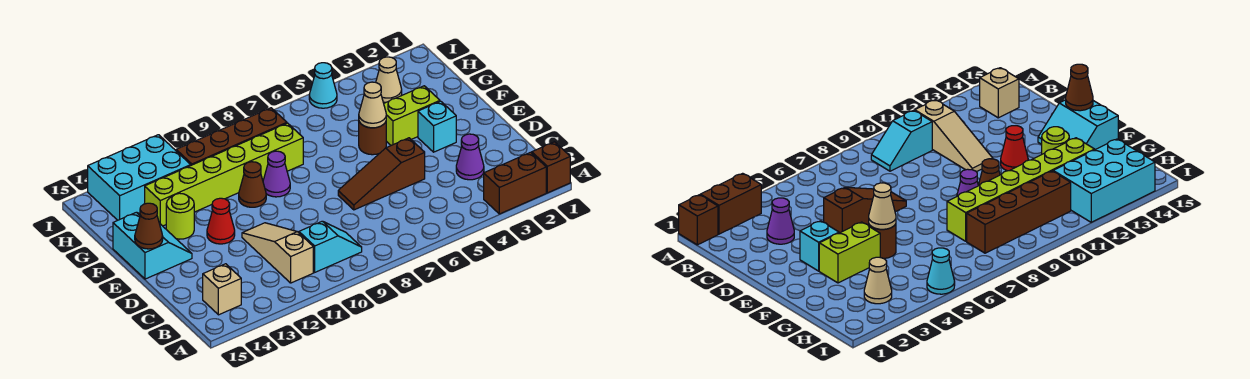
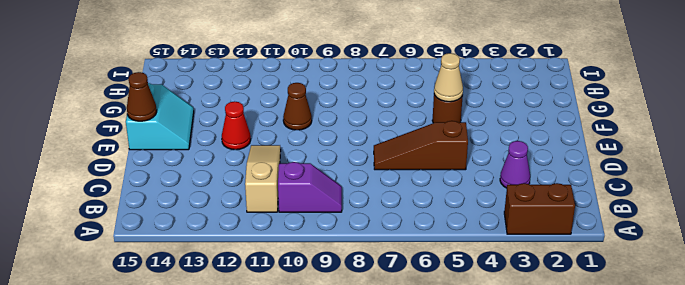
purple slope B9:B10 level 1 top 10 -> cyan slope B9:B10 level 1 top 10
none -> brown brick A1 level 1
none -> tan brick B14 level 1
none -> cyan brick E3 level 1

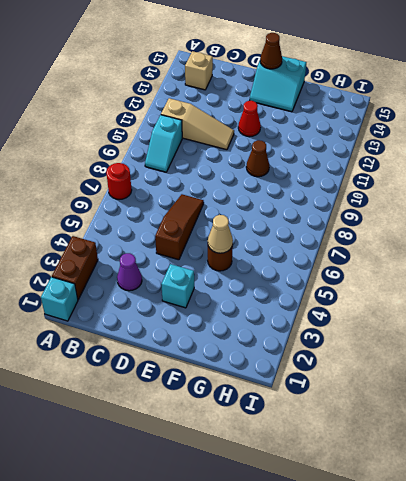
cyan brick A1 level 1 -> brown brick A1 level 1
red round brick A7 level 1 -> none
none -> lime brick F3:F4 level 1
none -> purple cone F9 level 1
none -> lime round brick F13 level 1

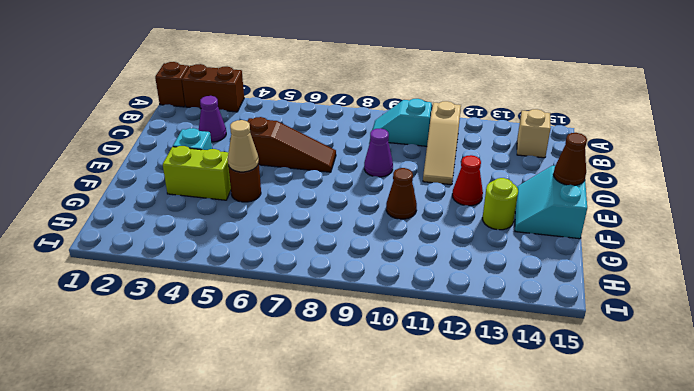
purple cone D9 level 1 -> purple cone F9 level 1
none -> lime brick G8:G13 level 1
none -> tan cone H3 level 1
none -> brown brick H8:H11 level 1

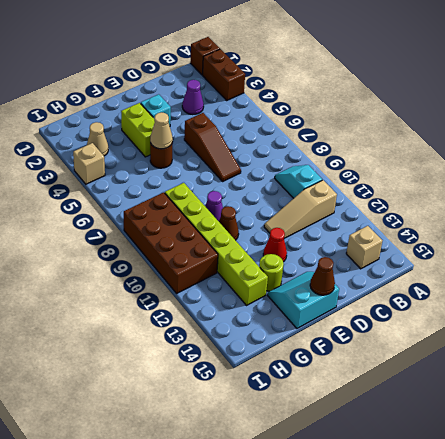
brown brick H8:I11 level 1 -> brown brick H8:H11 level 1
tan brick I4 level 1 -> none
none -> cyan brick H12:I14 level 1
none -> cyan cone I5 level 1

